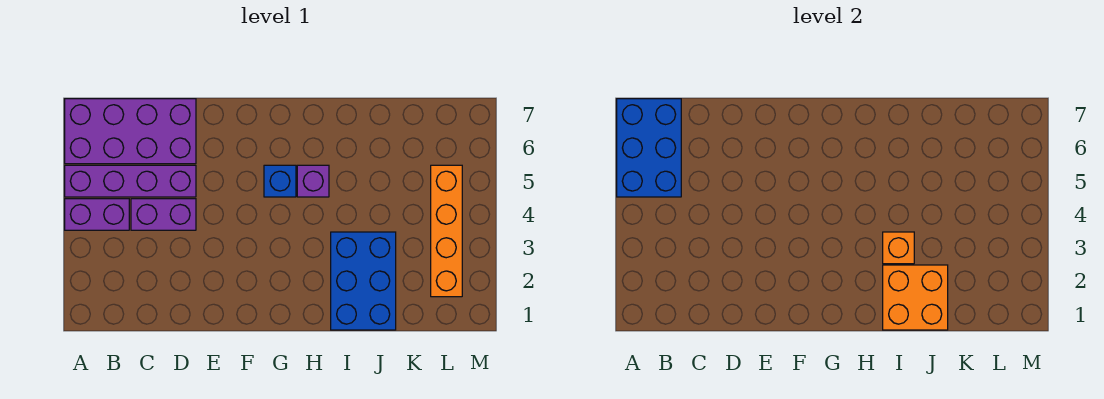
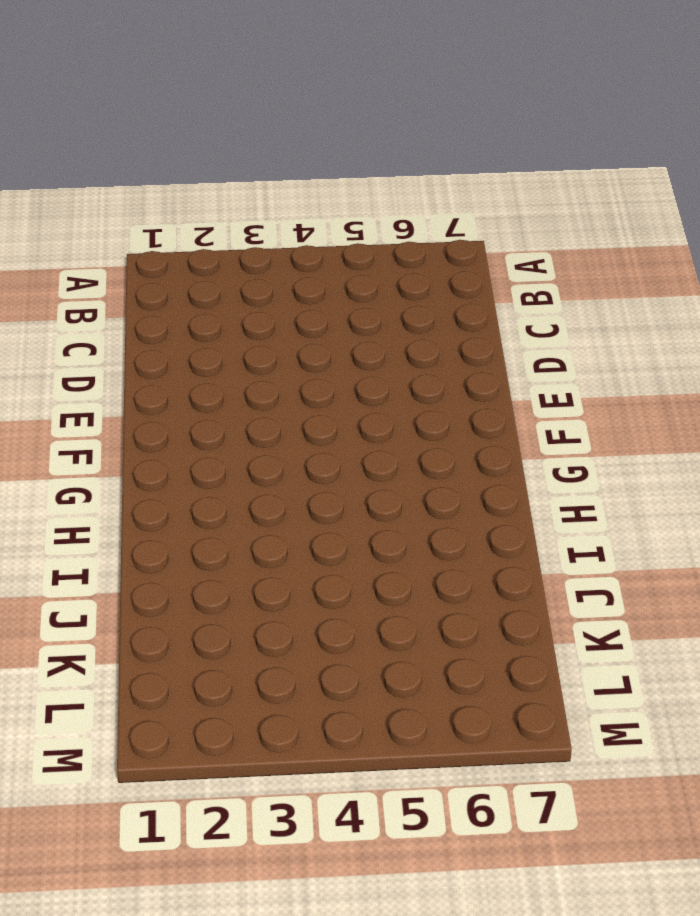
none -> purple brick A4:B4 level 1
none -> purple brick A5:D5 level 1

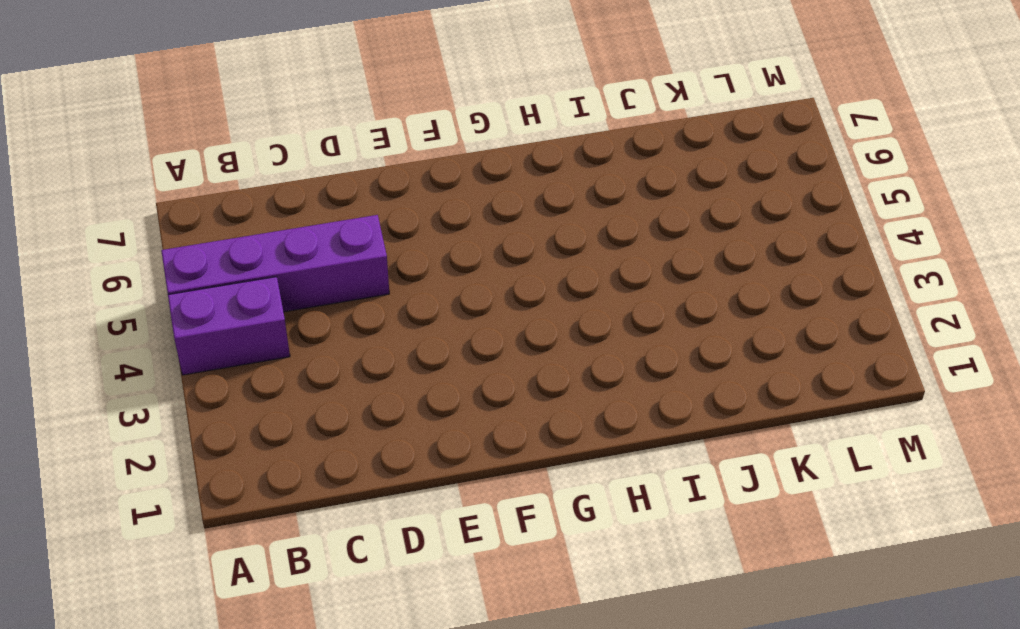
none -> purple brick A6:D7 level 1
none -> purple brick C4:D4 level 1

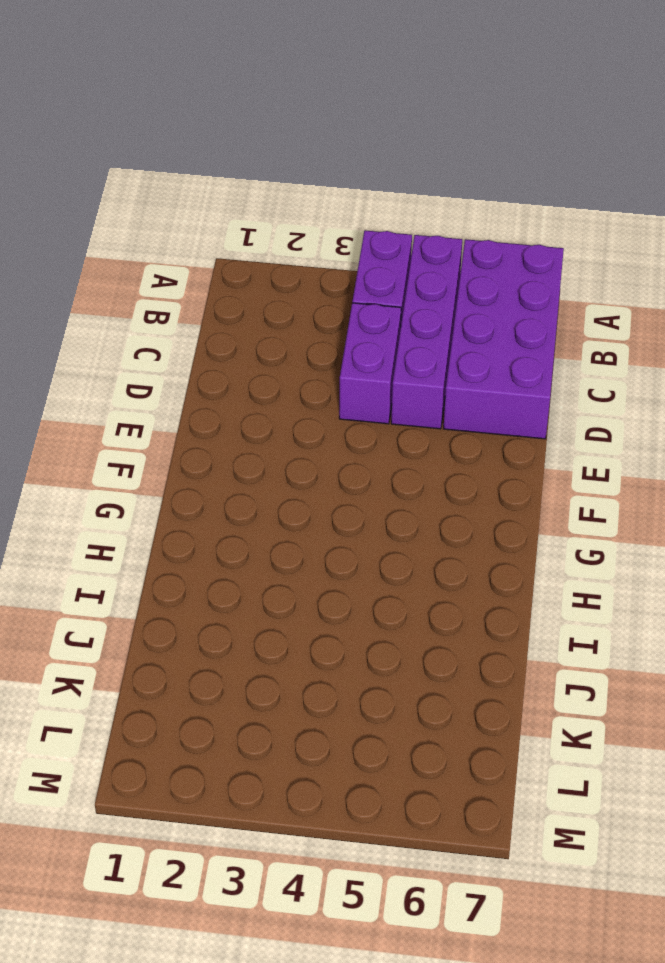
none -> blue brick G5 level 1
none -> purple brick H5 level 1

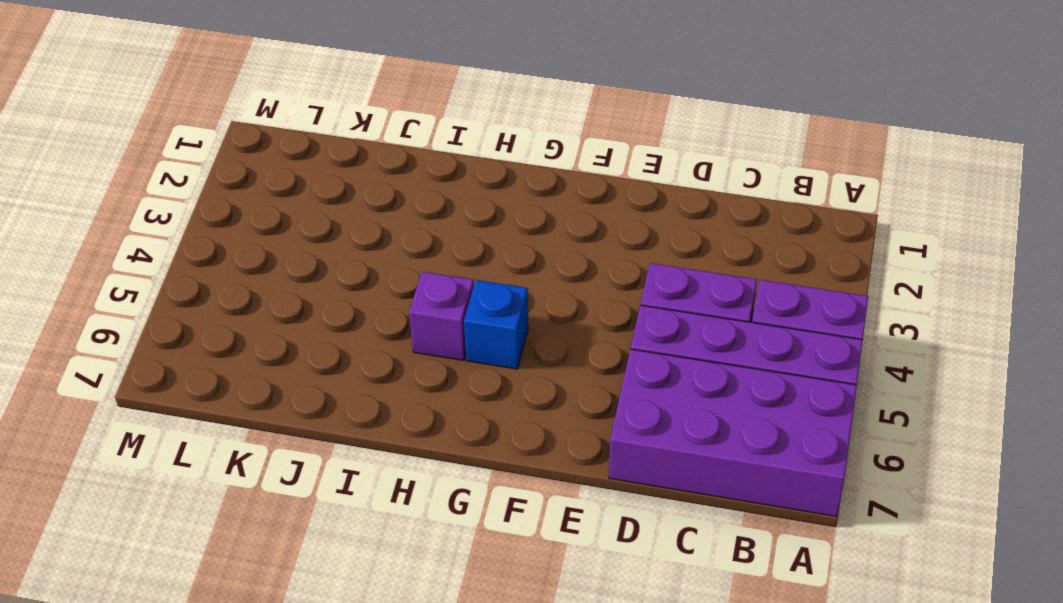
none -> blue brick I1:J3 level 1
none -> orange brick L2:L5 level 1

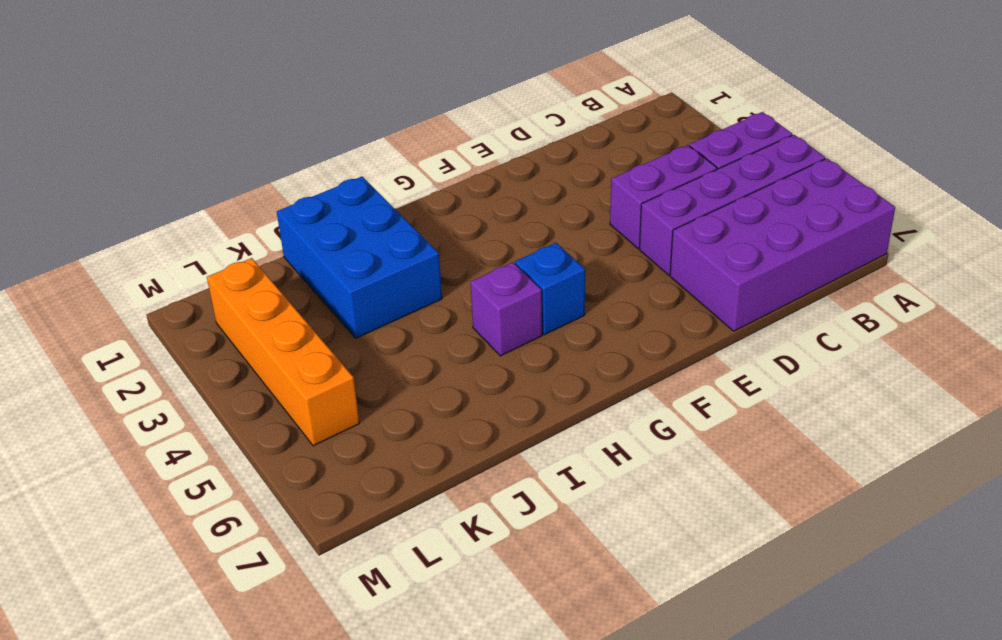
none -> blue brick A5:B7 level 2
none -> orange brick I1:J2 level 2

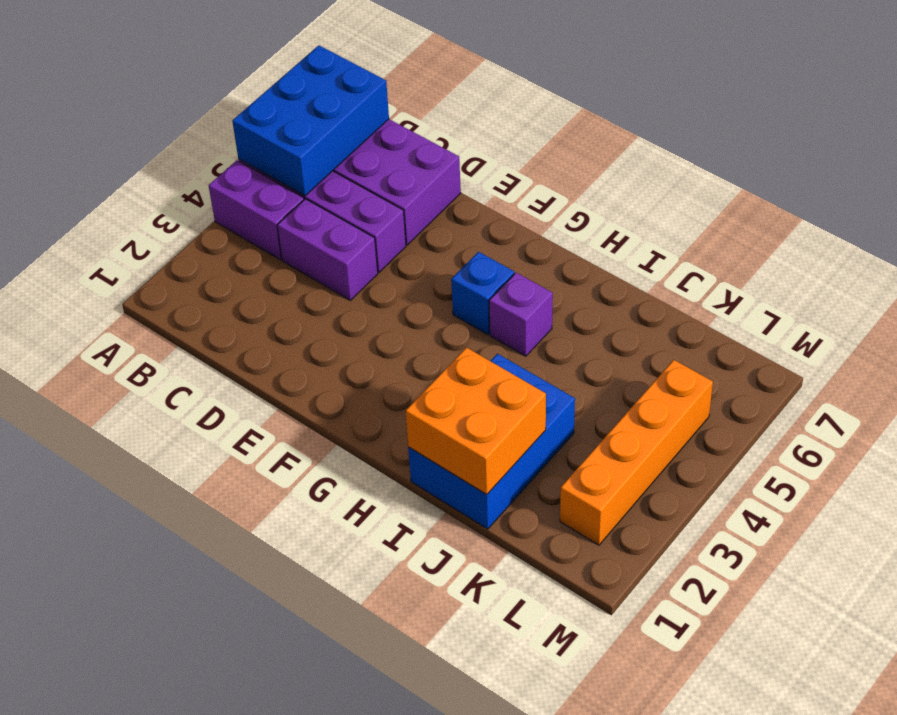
none -> orange brick I3 level 2

